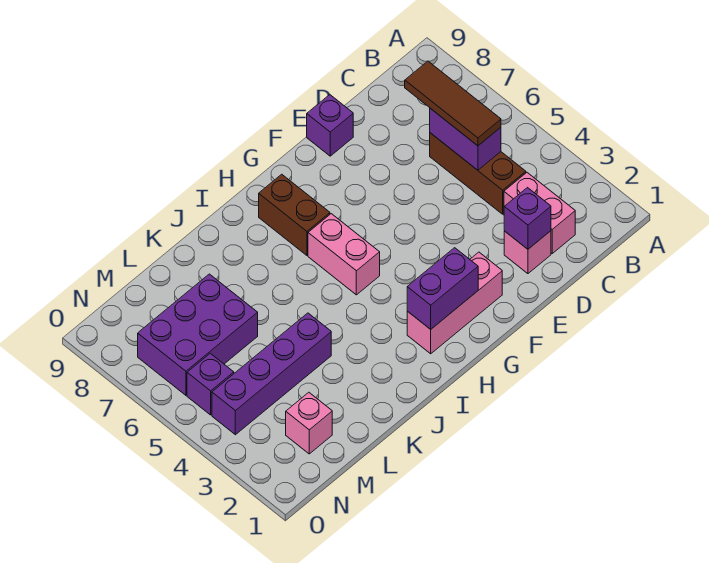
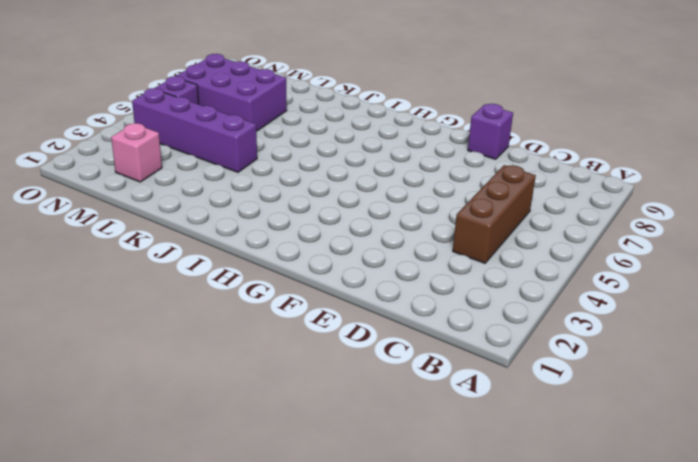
none -> pink brick C2:C3 level 1
none -> pink brick D2 level 1
none -> pink brick F2:H2 level 1

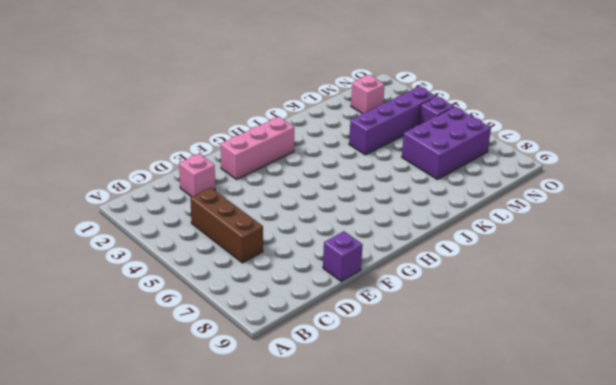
none -> pink brick C2:C3 level 1
none -> pink brick H5:H6 level 1
none -> brown brick H7:H8 level 1

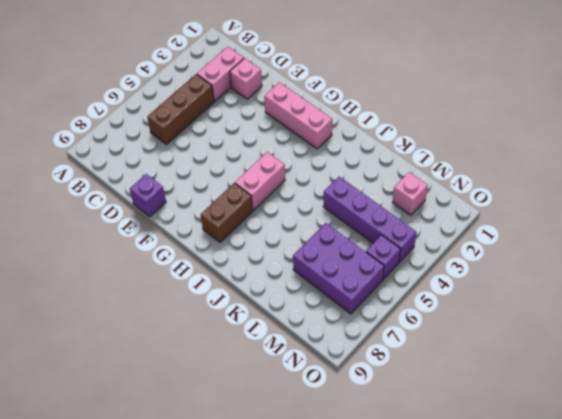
none -> purple brick C5:C6 level 2
none -> purple brick D2 level 2
none -> purple brick G2:H2 level 2

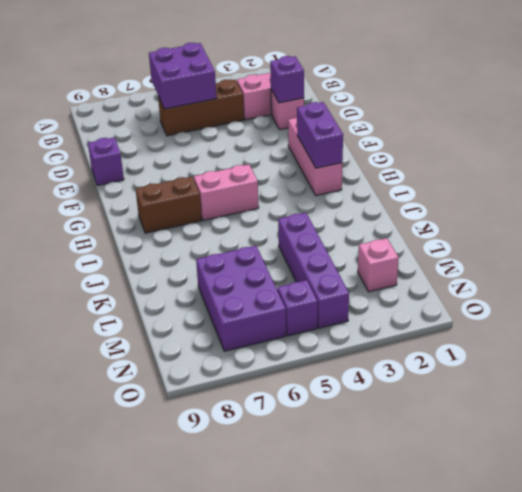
purple brick B5:C6 level 2 -> purple brick C5:C6 level 2
none -> brown tile C5:C7 level 3

